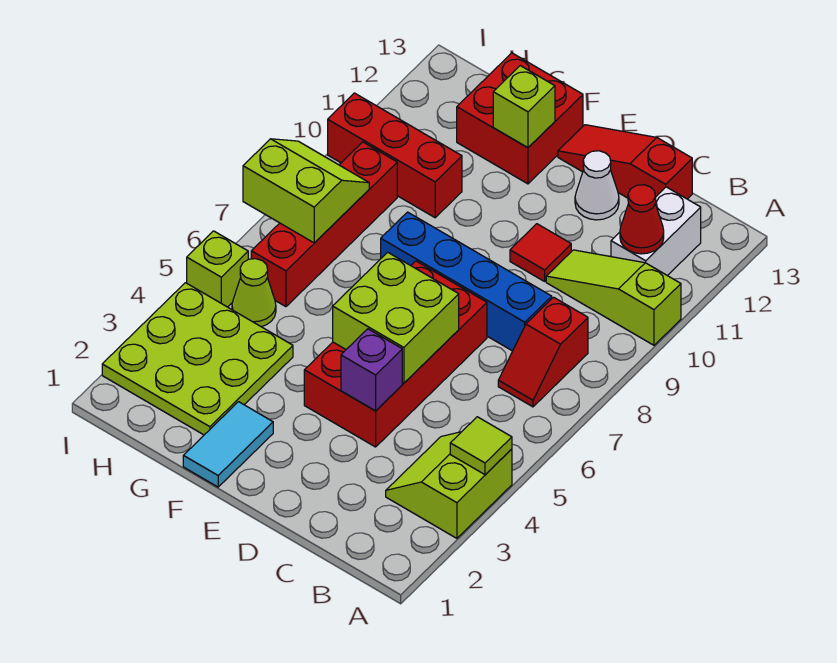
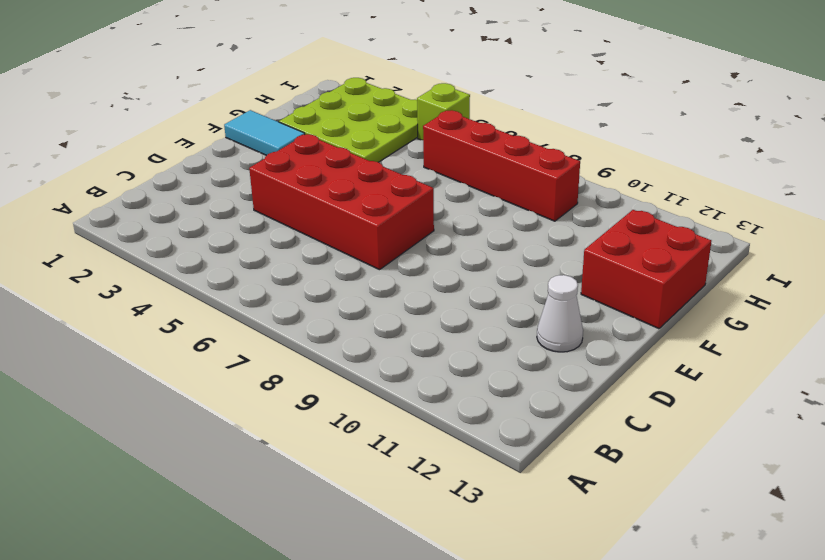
none -> lime slope A3:B4 level 1 top A
none -> lime slope A10:C10 level 1 top A
none -> red slope B7:B8 level 1 top 8

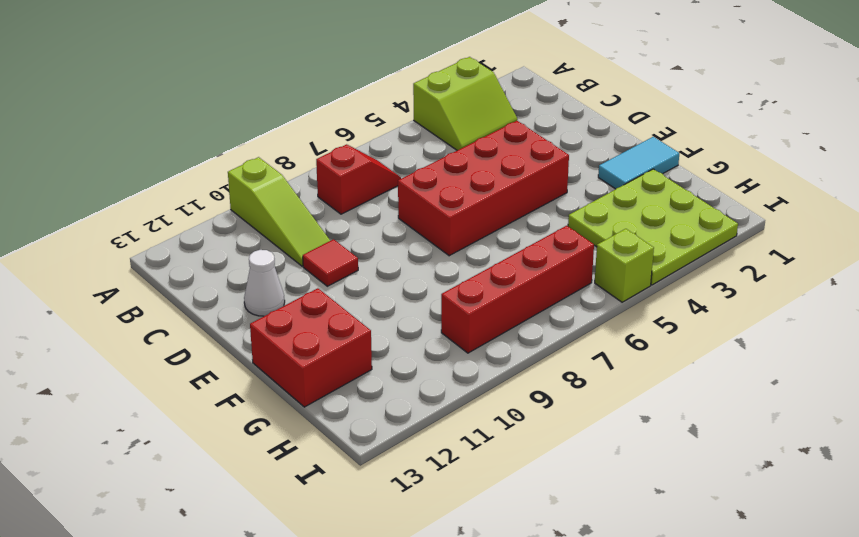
none -> white brick B11:B12 level 1
none -> blue brick C8:F8 level 1
none -> red slope C13:E13 level 1 top C

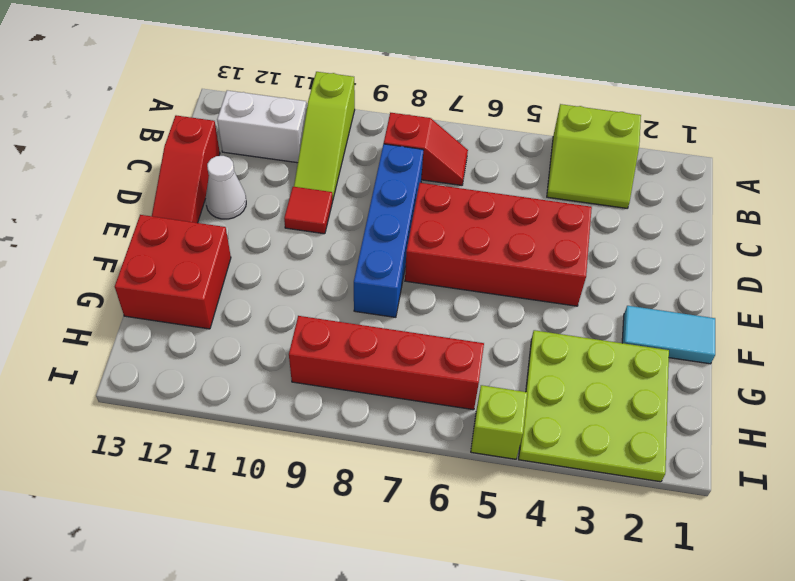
none -> red brick G10:I10 level 1
none -> lime cone H5 level 1
none -> lime tile A4 level 2

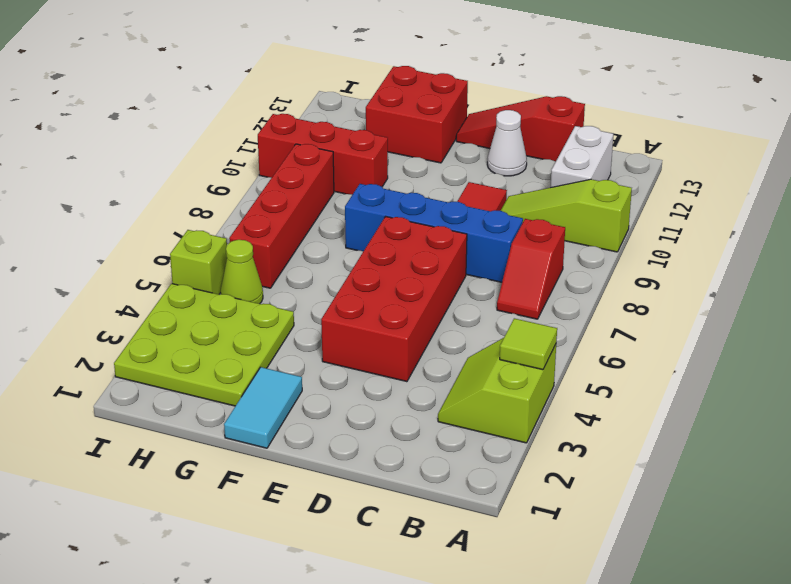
none -> red cone B11 level 2
none -> purple brick D4 level 2
none -> lime brick D5:E6 level 2

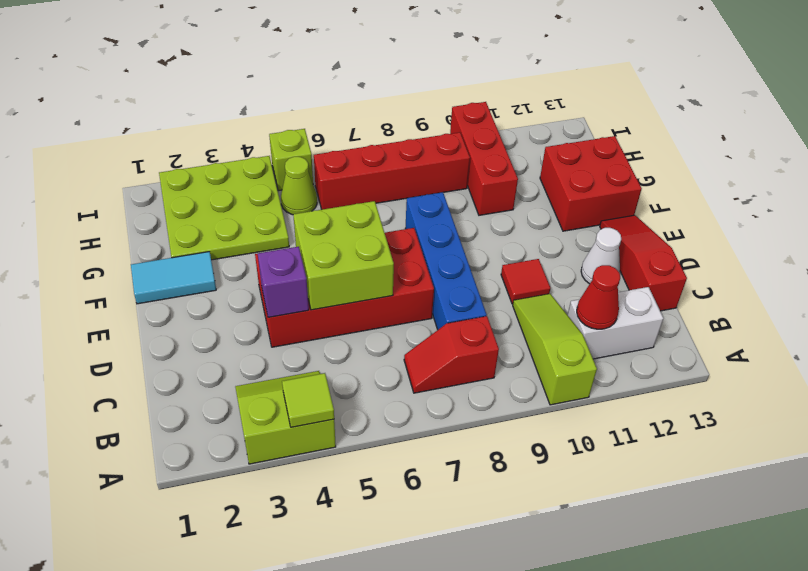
none -> lime brick F12 level 2
none -> lime slope H7:I8 level 2 top 7

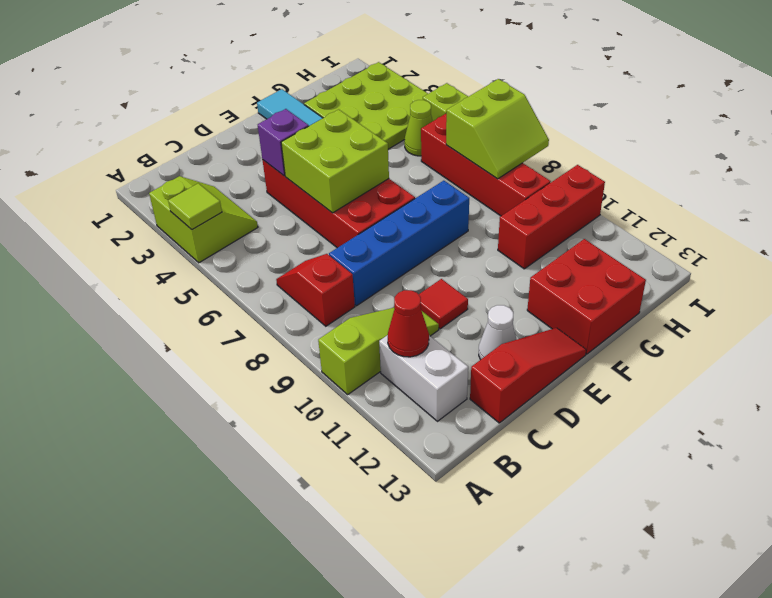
none -> lime brick F12 level 2

